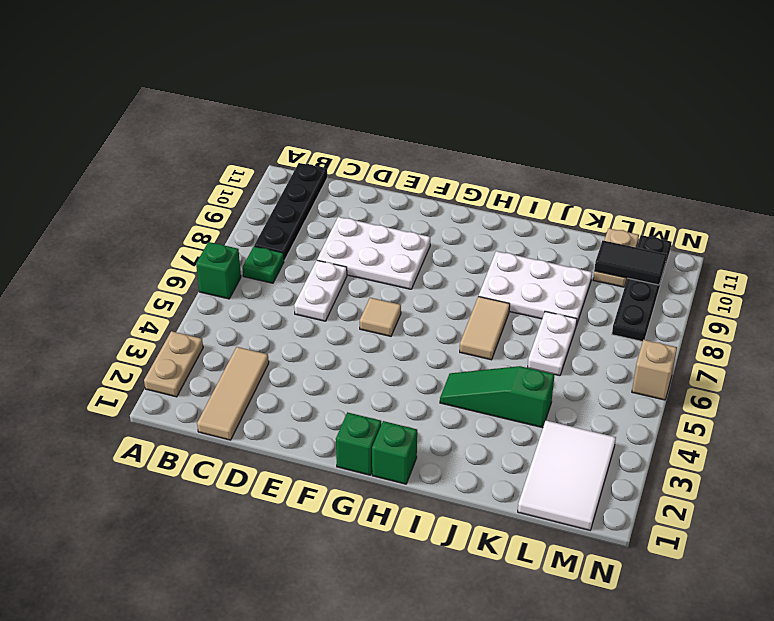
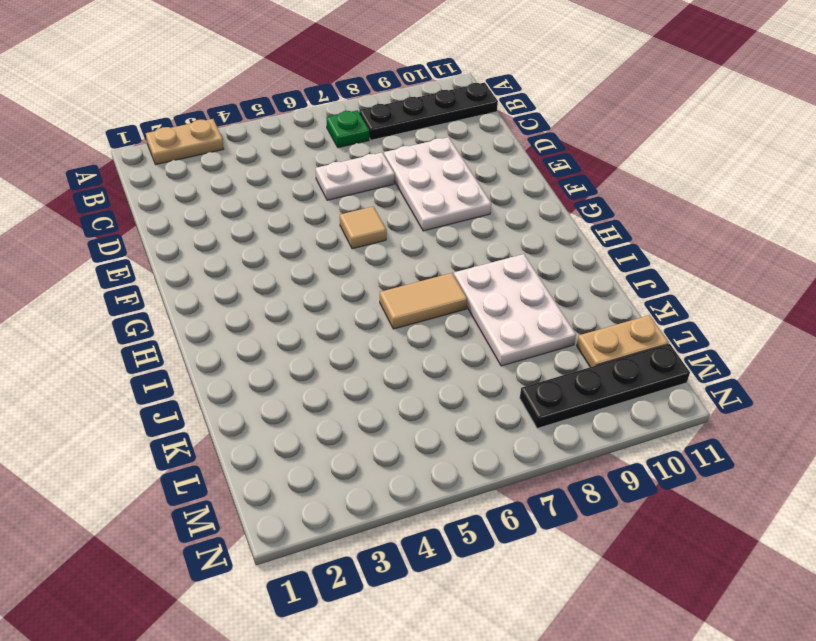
none -> green brick A6 level 1
none -> tan tile C1:C3 level 1
none -> green brick G1 level 1

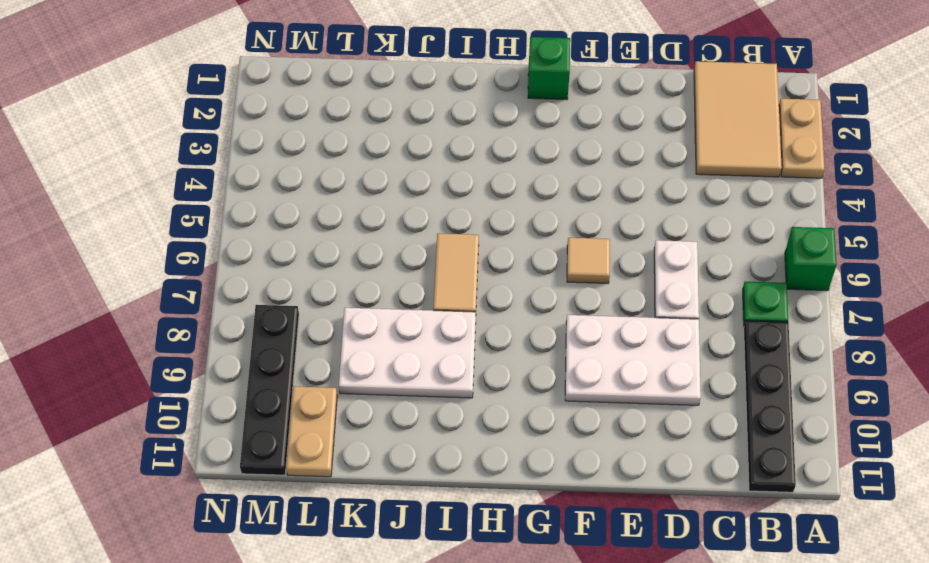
tan tile B1:C3 level 1 -> tan tile C1:C3 level 1
none -> green brick H1 level 1
none -> green slope I4:K4 level 1 top K
none -> white plate K6:K7 level 1

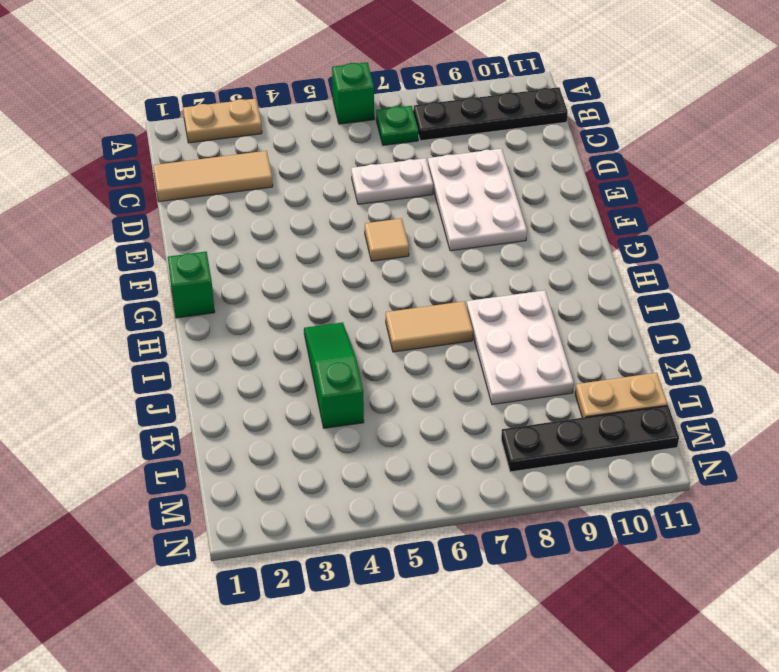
none -> green brick H1 level 1
none -> white plate K6:K7 level 1
none -> white tile L1:M3 level 1

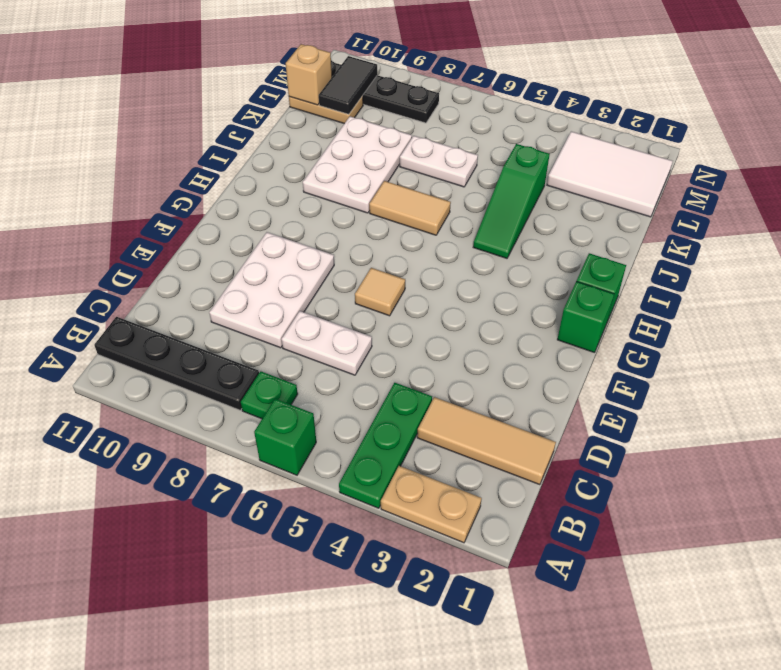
green plate A4:C4 level 1 -> none
tan brick L11 level 2 -> tan brick N6 level 1

